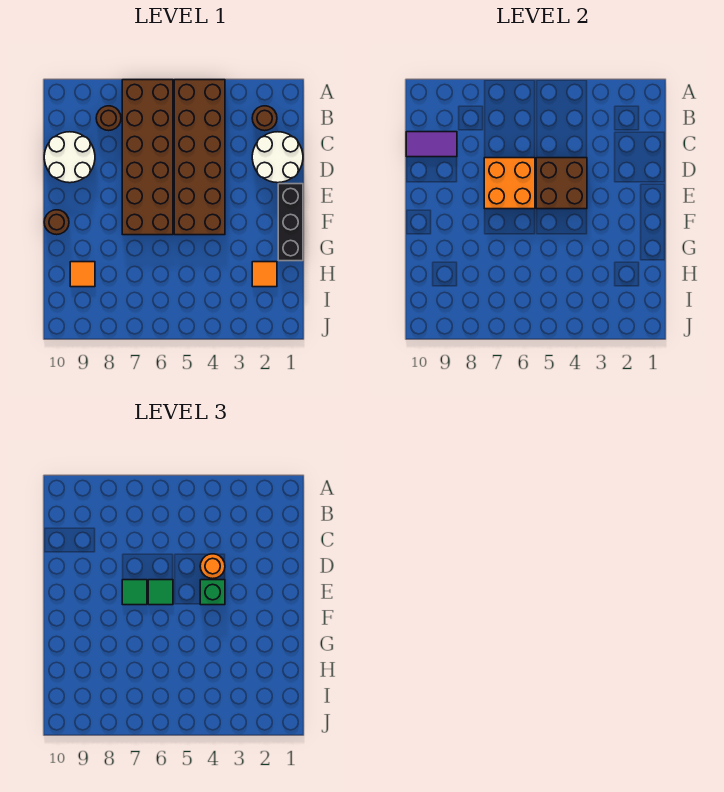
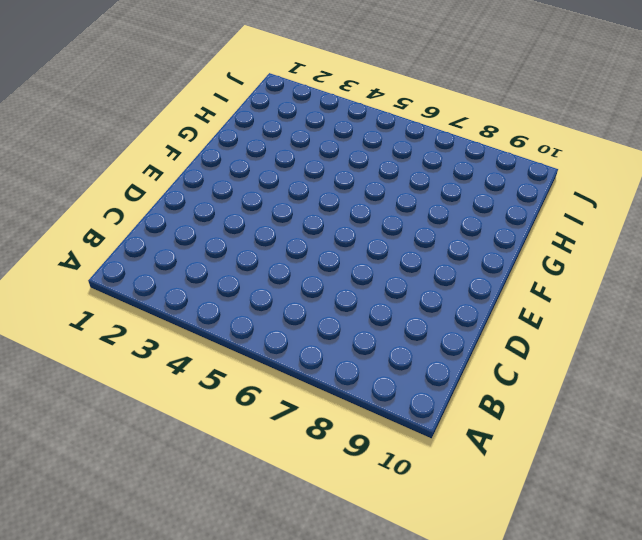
none -> brown brick A4:F5 level 1
none -> brown brick A6:F7 level 1
none -> brown round brick B2 level 1

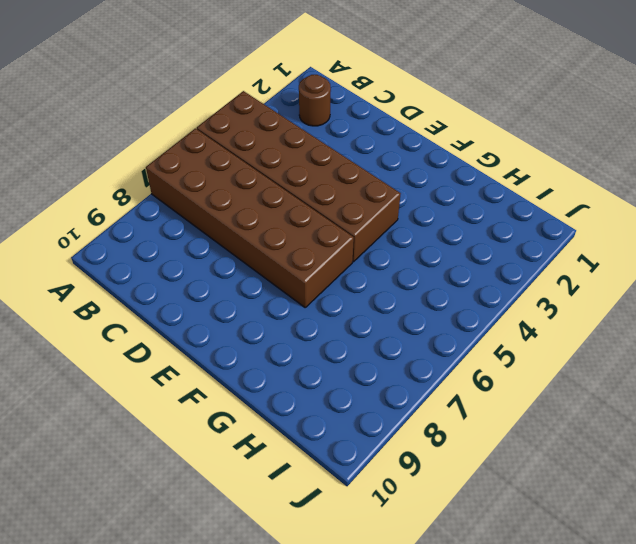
none -> brown round brick B8 level 1
none -> white round brick C1:D2 level 1
none -> white round brick C9:D10 level 1

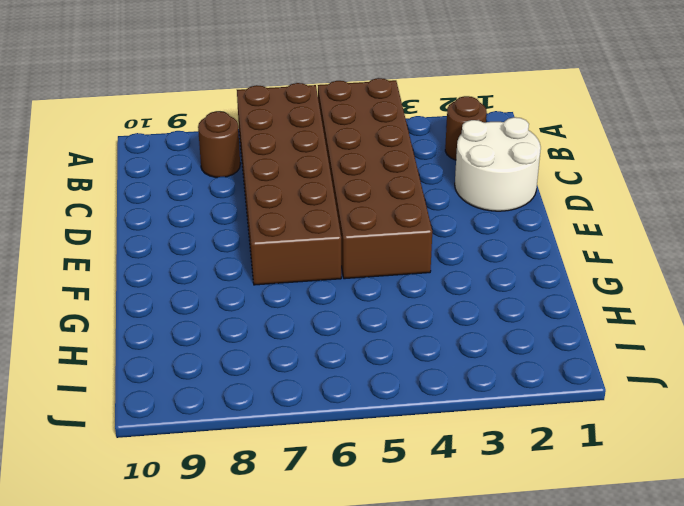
none -> white round brick C9:D10 level 1
none -> black brick E1:G1 level 1
none -> brown round brick F10 level 1

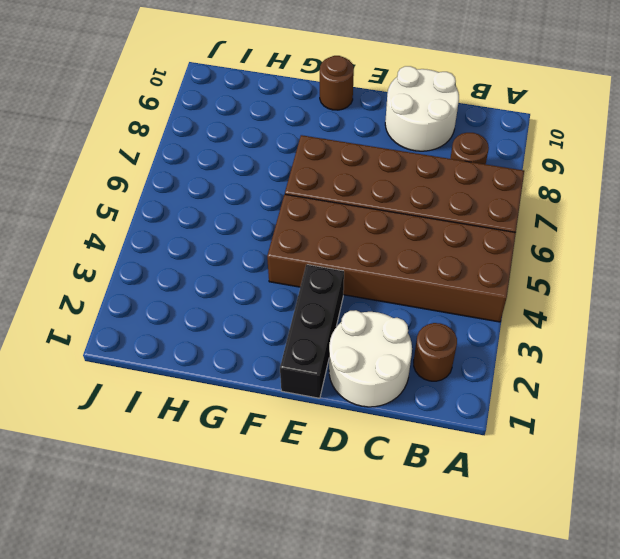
black brick E1:E3 level 1 -> black brick E1:G1 level 1
none -> orange tile H2 level 1
none -> orange tile H9 level 1
none -> purple tile C9:C10 level 2

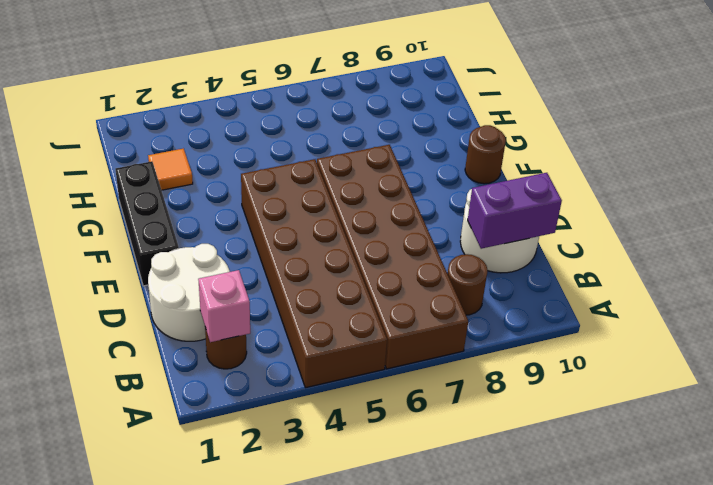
pink brick B2 level 2 -> none
purple brick C9:C10 level 2 -> purple tile C9:C10 level 2
none -> orange tile H9 level 1
none -> brown brick D4:E5 level 2
none -> orange brick D6:E7 level 2

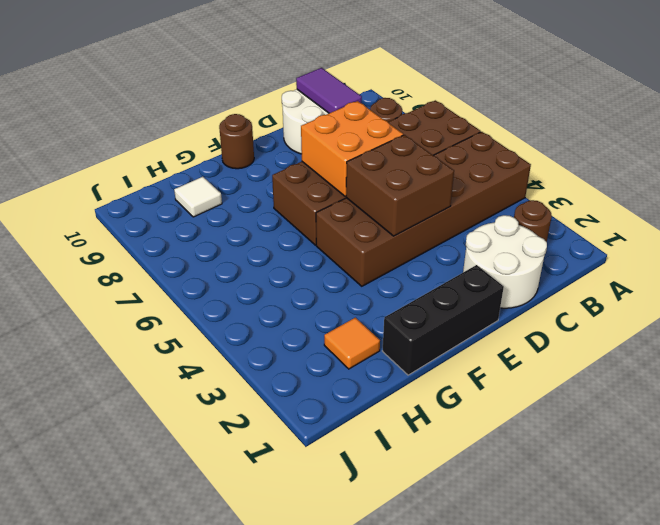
white tile H9 level 1 -> orange tile H9 level 1
none -> orange round brick D4 level 3
none -> green brick E4 level 3
none -> green tile E6 level 3

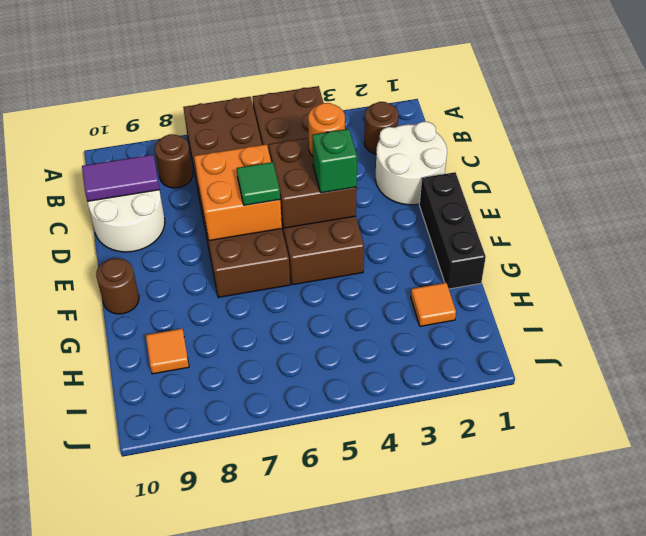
none -> green tile E7 level 3

